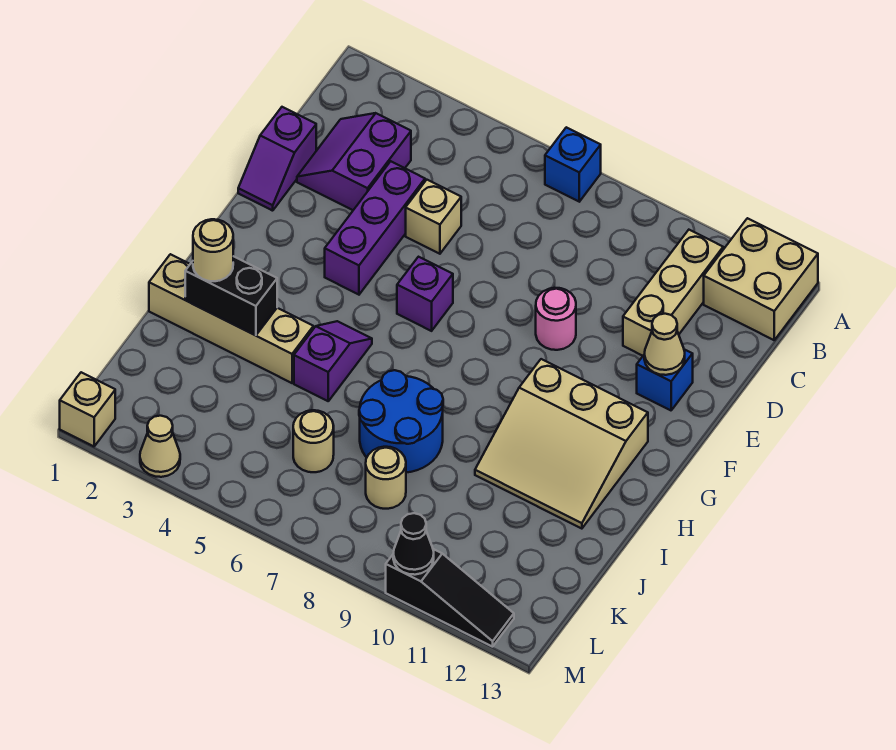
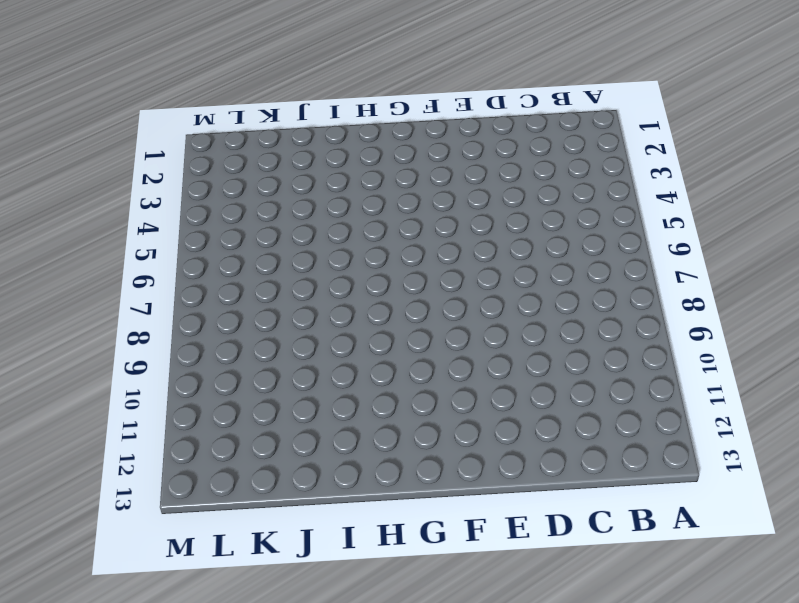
none -> blue brick A7 level 1
none -> tan brick A12:B13 level 1
none -> tan brick B11:D11 level 1

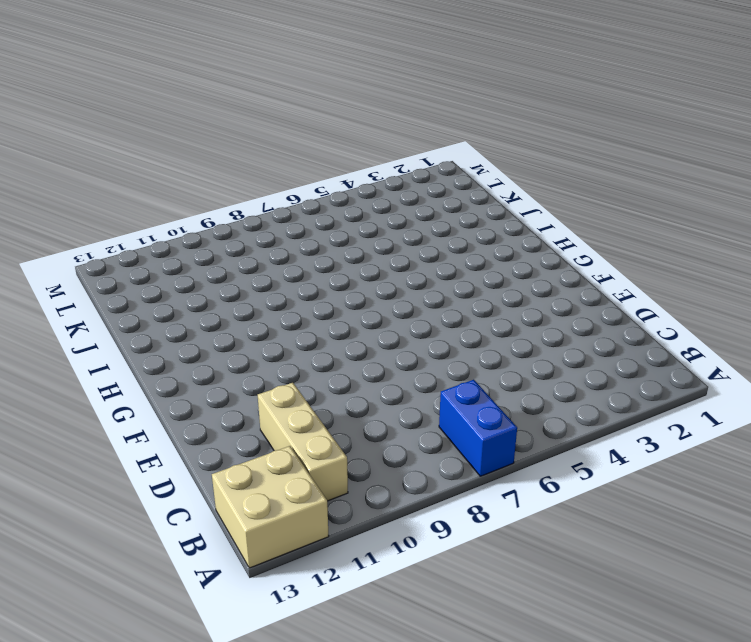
blue brick A7:B7 level 1 -> blue brick A7 level 1
none -> purple slope C2:D3 level 1 top 3
none -> purple slope D1:E1 level 1 top D
none -> purple brick D4:F4 level 1

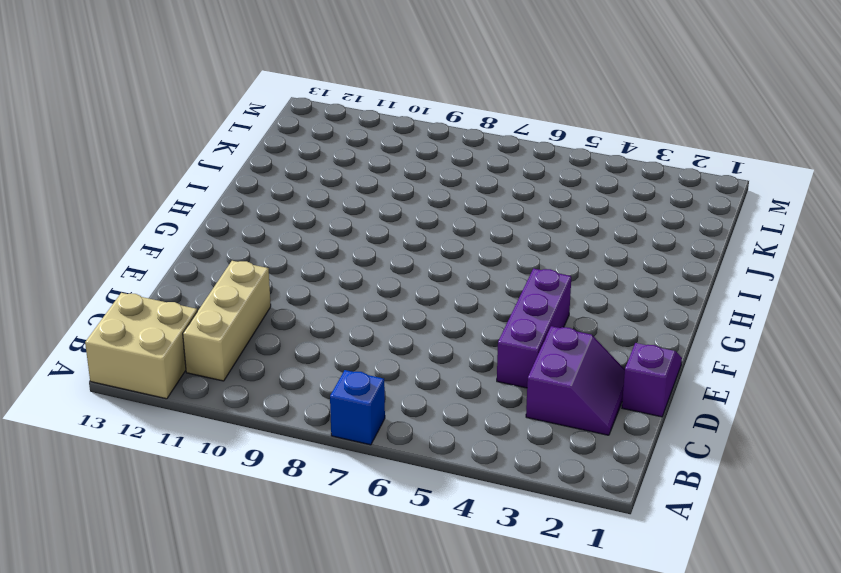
none -> tan brick D5 level 1
none -> pink round brick E9 level 1
none -> blue brick E12 level 1

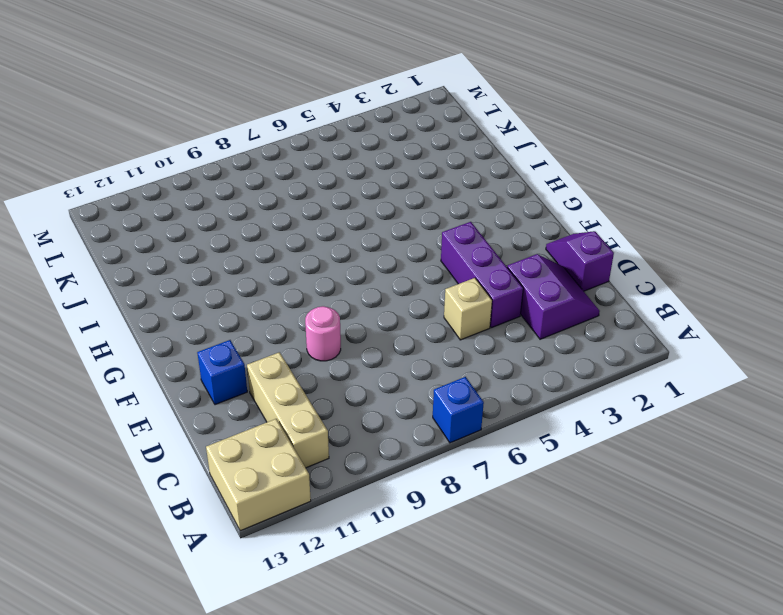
none -> purple brick F6 level 1
none -> tan slope G10:I12 level 1 top G
none -> purple slope H5:I5 level 1 top I

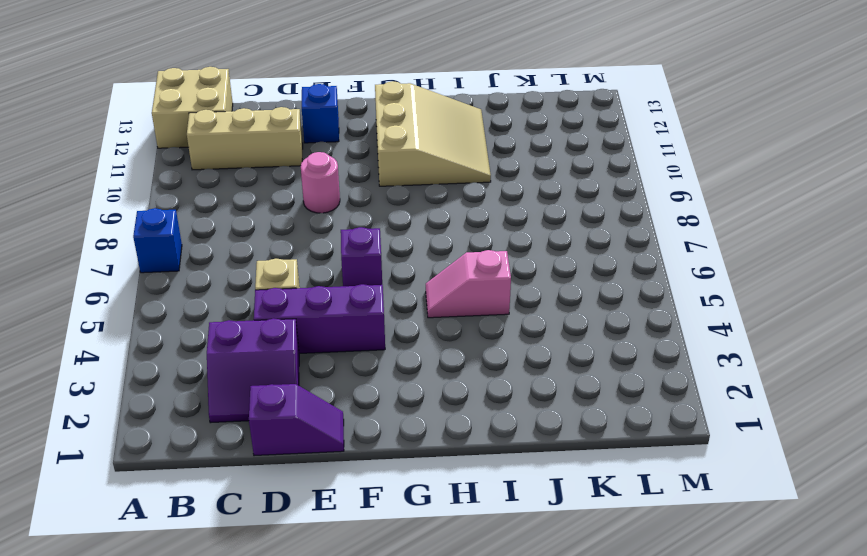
pink slope H5:I5 level 1 top I -> purple slope H5:I5 level 1 top I
none -> tan brick I1:I4 level 1
none -> blue round brick I7:J8 level 1
none -> tan round brick K6 level 1

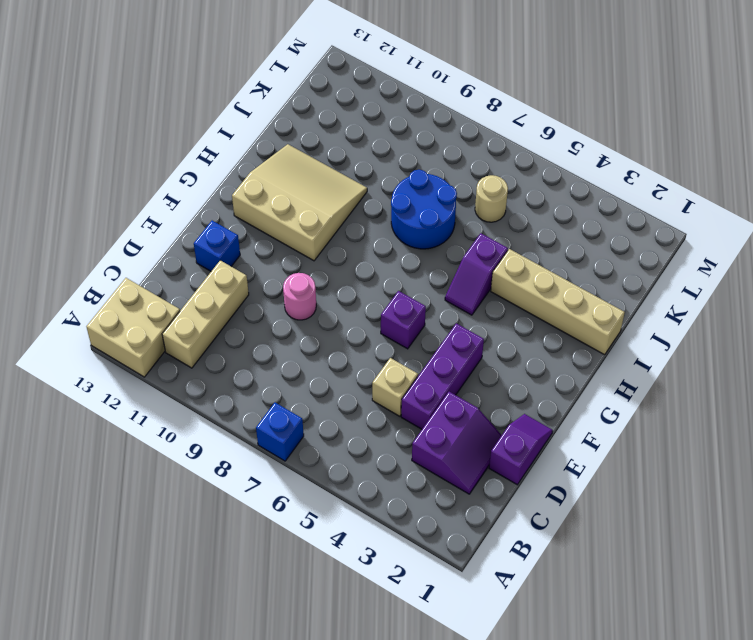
none -> tan round brick K8 level 1
none -> tan brick M1 level 1
none -> tan cone M3 level 1

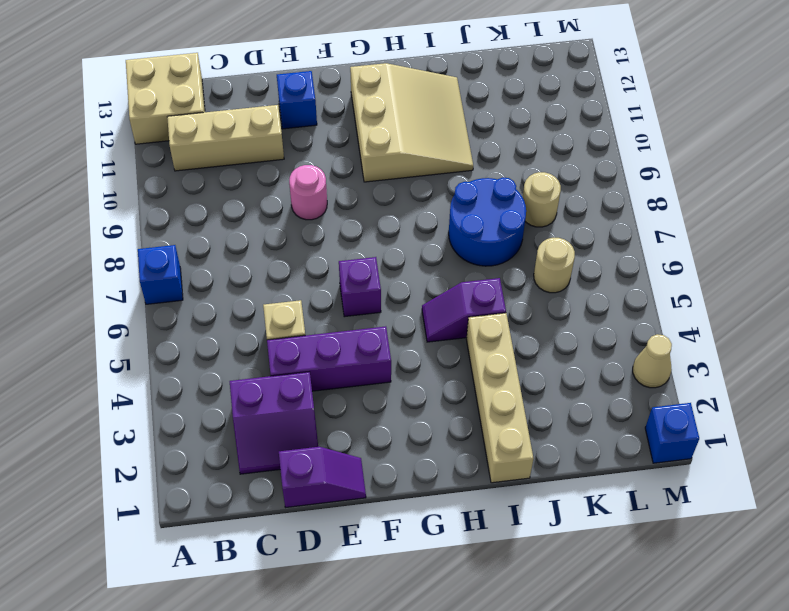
blue brick M1 level 1 -> tan brick M1 level 1
none -> black slope M10:M12 level 1 top 10
none -> tan cone E12 level 2
none -> black brick I2:I3 level 2

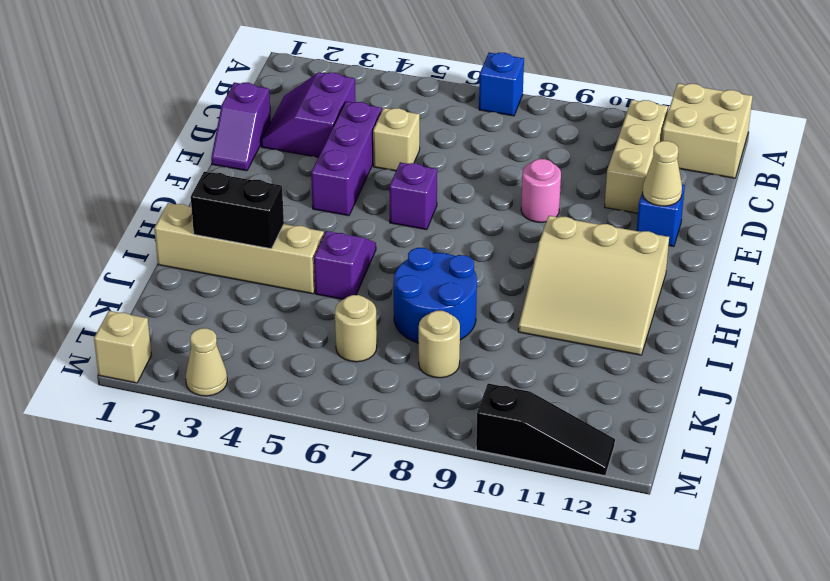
none -> black cone M10 level 2
none -> tan round brick I2 level 3

